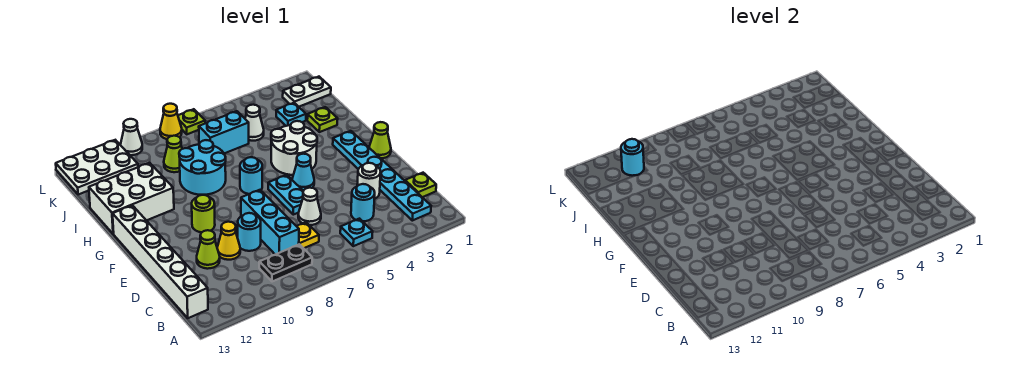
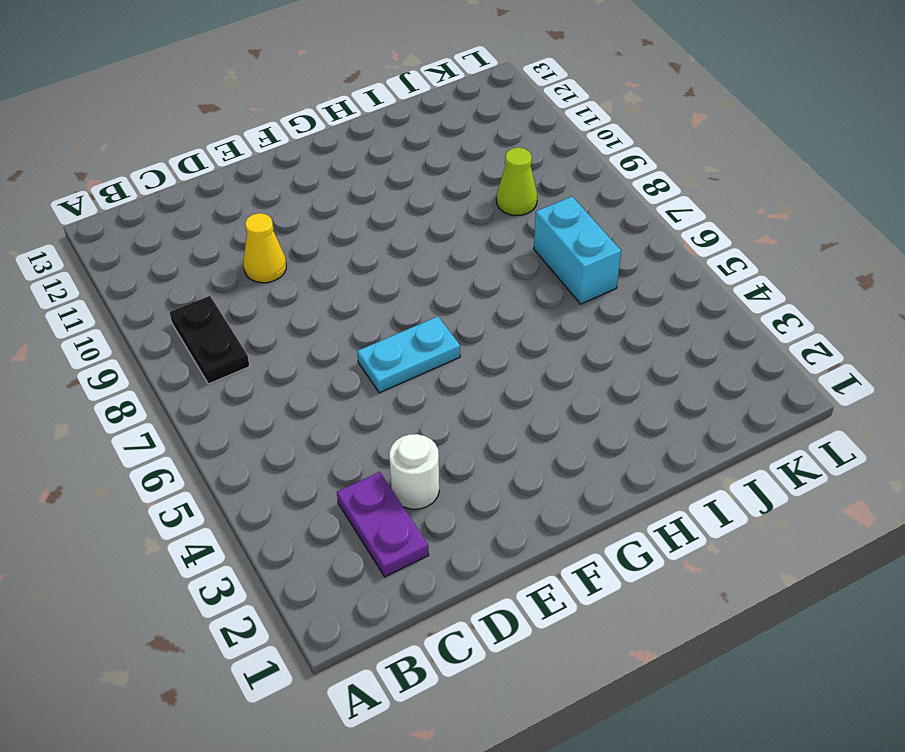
purple plate C2:C3 level 1 -> cyan plate B2:G2 level 1
none -> cyan plate B5 level 1
none -> white brick B13:G13 level 1
none -> lime plate C1 level 1
none -> cyan round brick C4 level 1

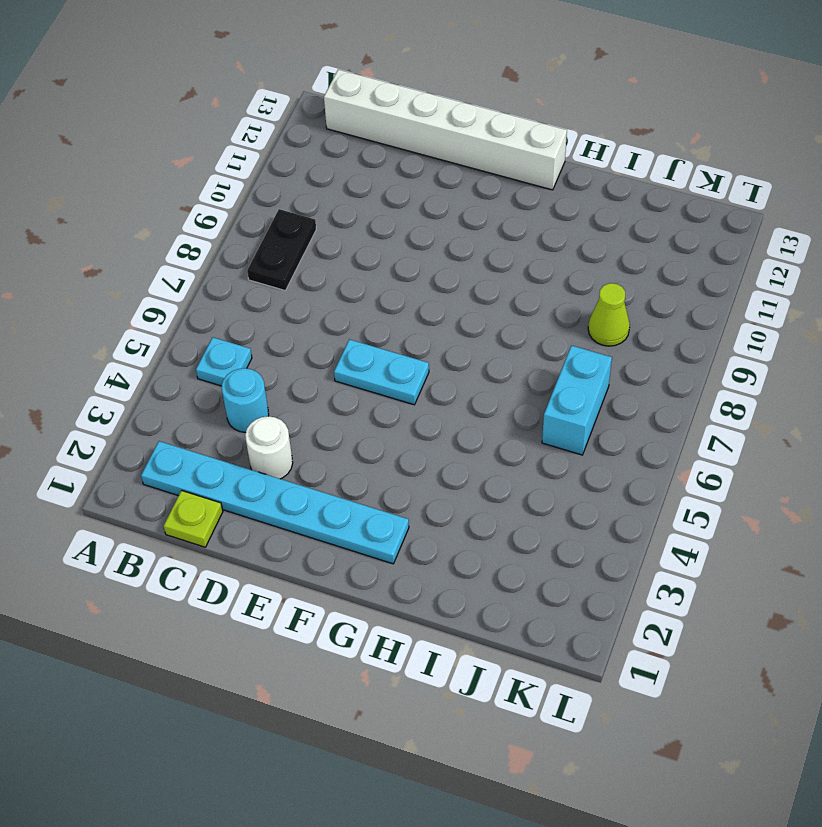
none -> yellow plate C7 level 1
none -> cyan brick C8:E8 level 1
none -> white cone D6 level 1
none -> cyan round brick D9 level 1

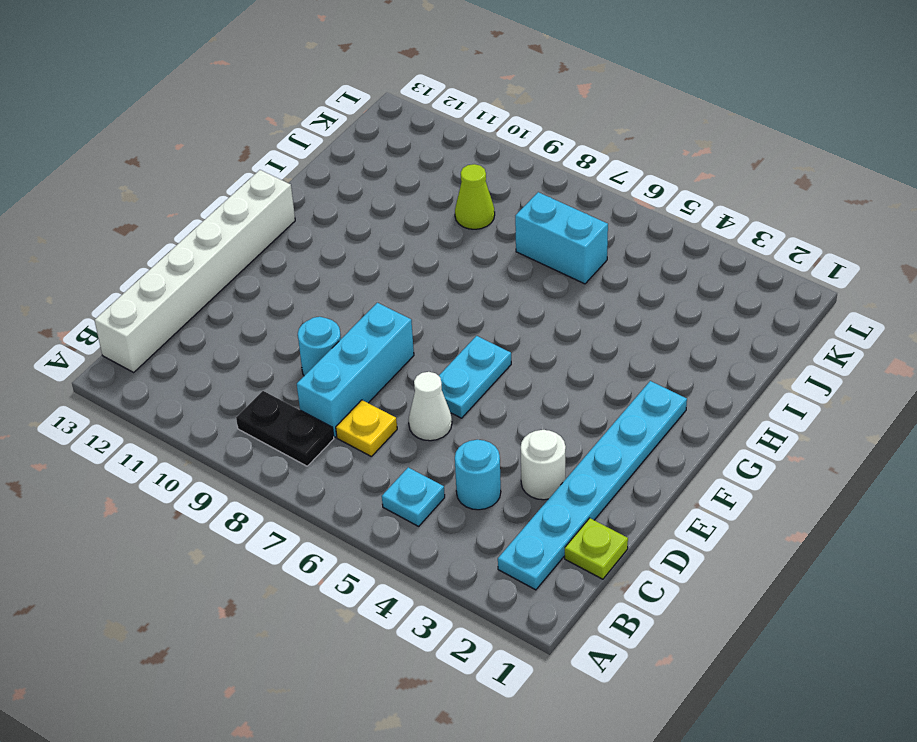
none -> yellow cone D10 level 1
none -> lime cone D11 level 1
none -> lime cone F1 level 1
none -> cyan cone F5 level 1

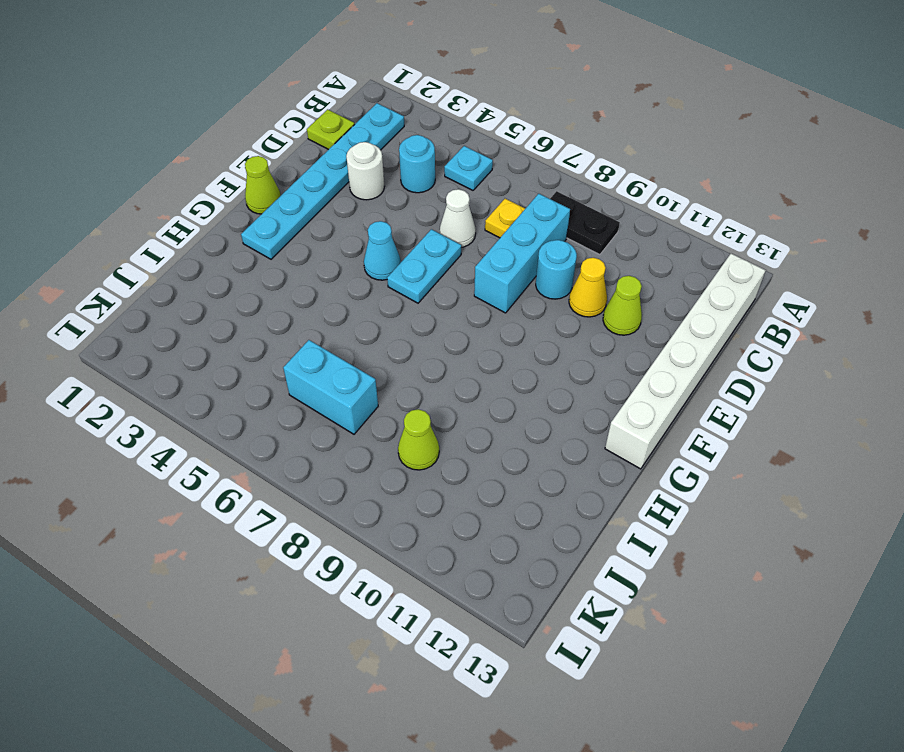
none -> lime round brick F10 level 1
none -> white round brick G4:H5 level 1
none -> cyan round brick G7 level 1
none -> cyan round brick H8:I9 level 1

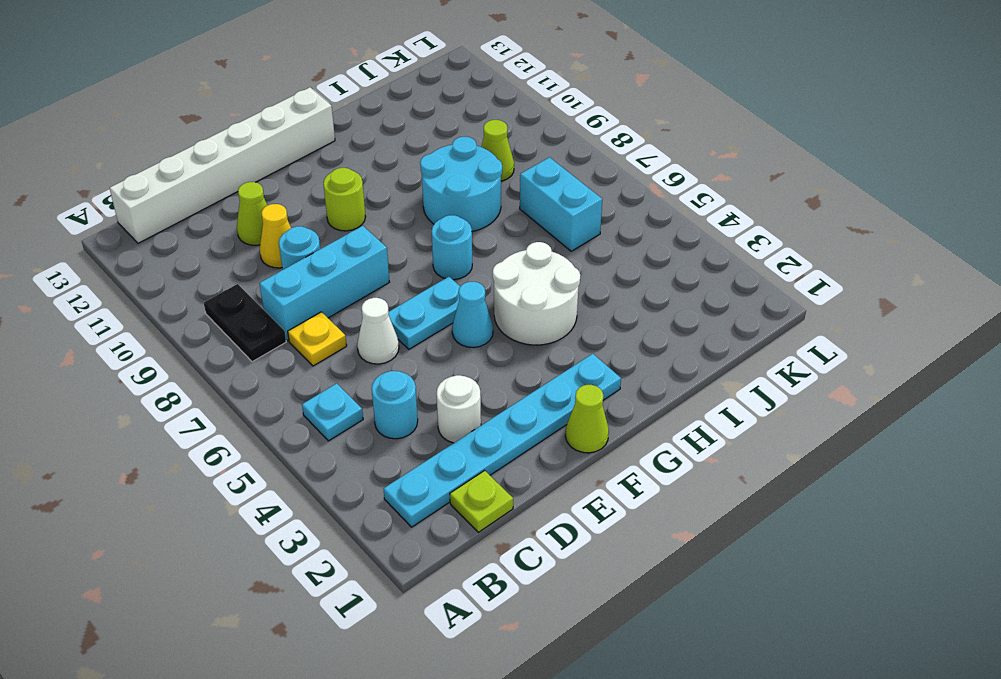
none -> white brick H11:I13 level 1
none -> lime plate I2 level 1
none -> cyan plate J3 level 1
none -> white cone J5 level 1

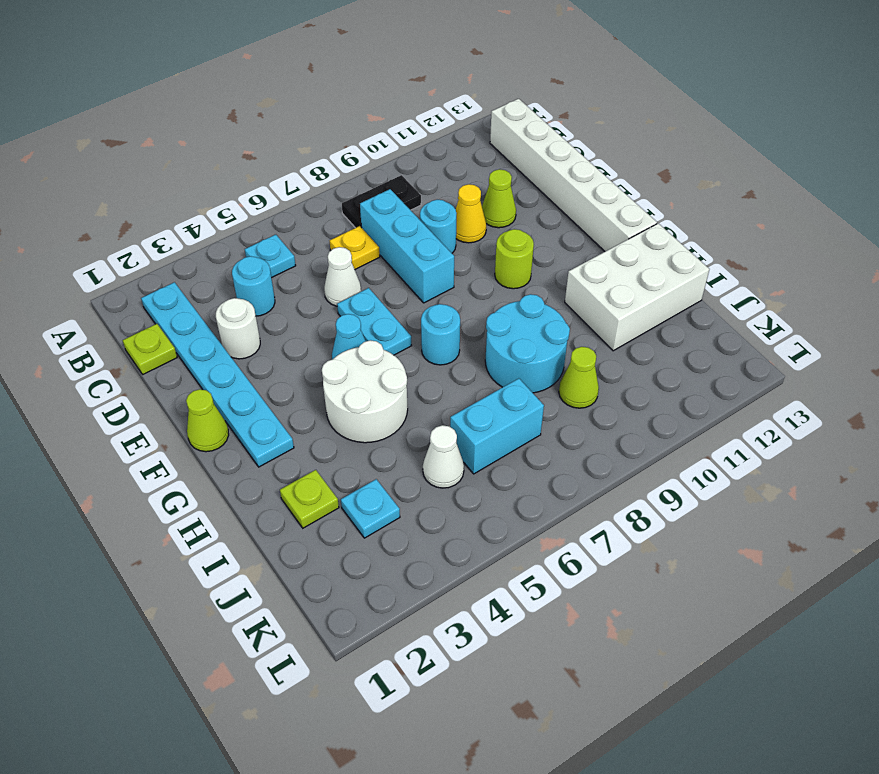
none -> white plate K1:K2 level 1
none -> white plate K11:L13 level 1
none -> lime plate L7 level 1
none -> yellow cone L8 level 1

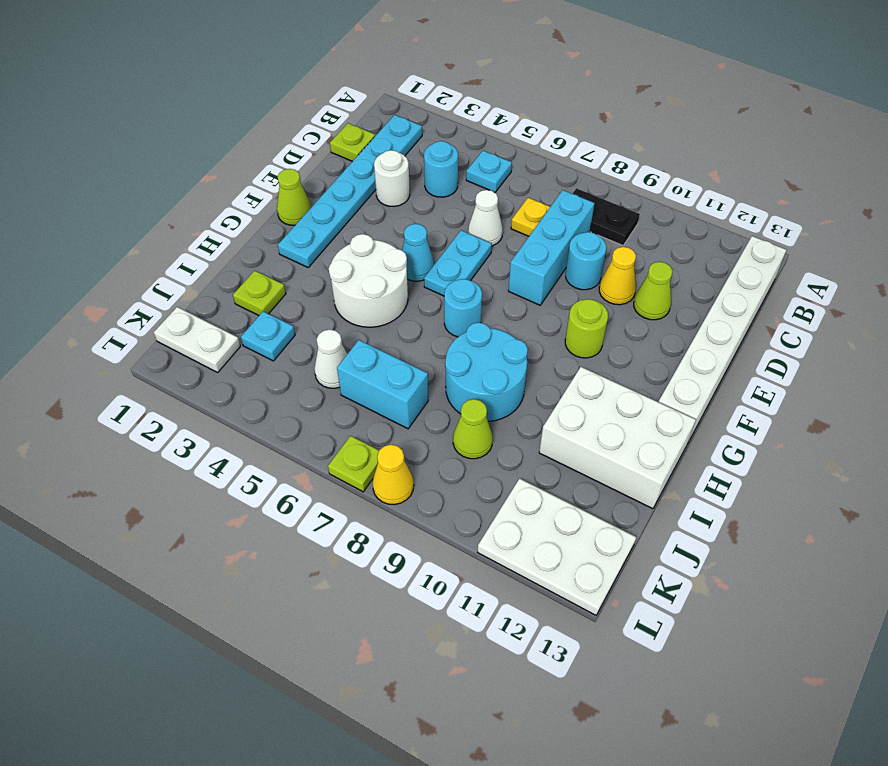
none -> white cone L10 level 1
none -> cyan round brick K11 level 2

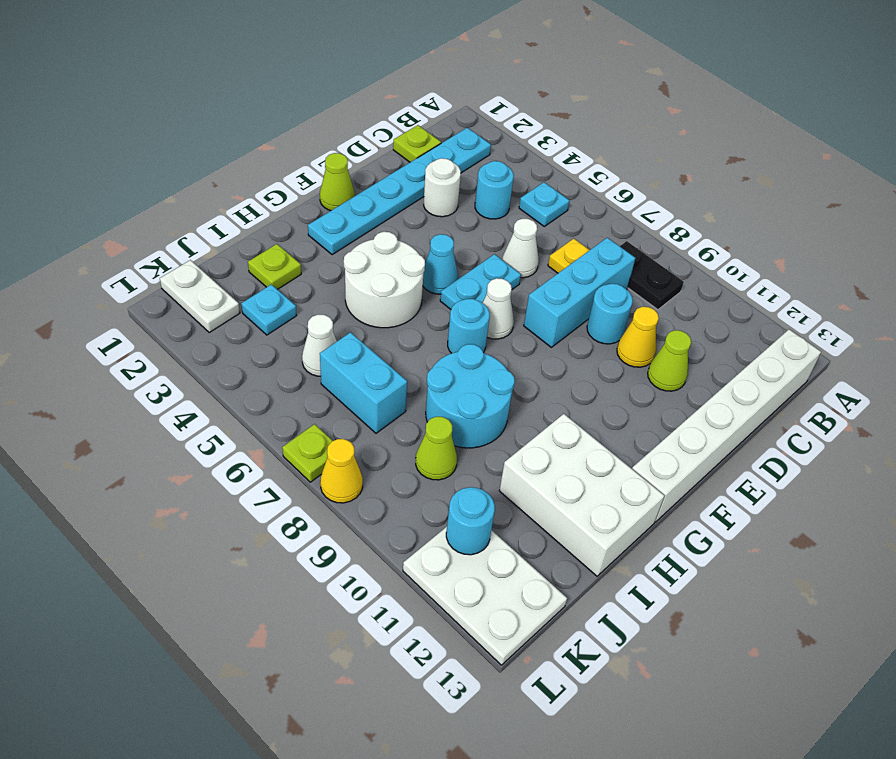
white cone F7 level 1 -> white cone L10 level 1
none -> lime round brick F10 level 1

